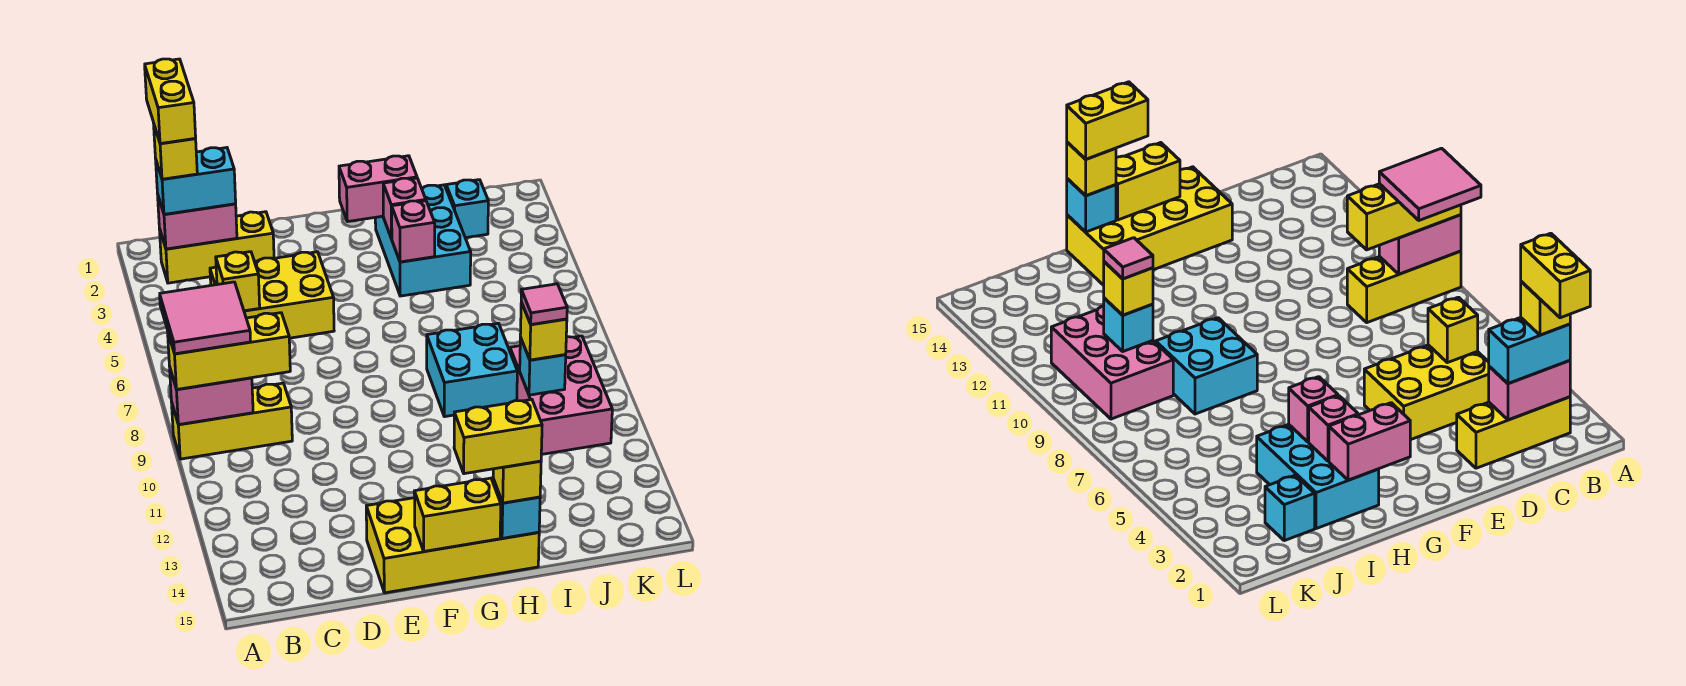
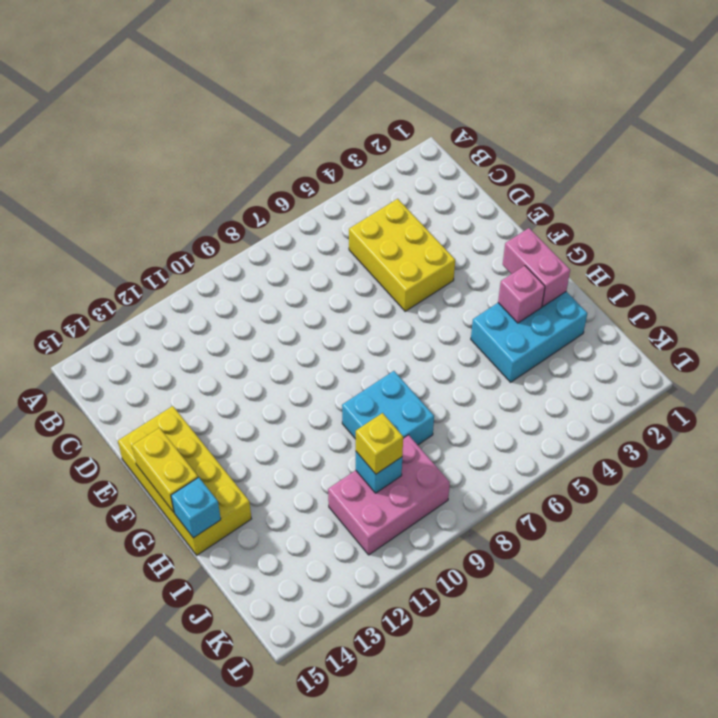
none -> yellow brick A9:C9 level 1
none -> yellow brick B2:D2 level 1
none -> cyan brick J2 level 1

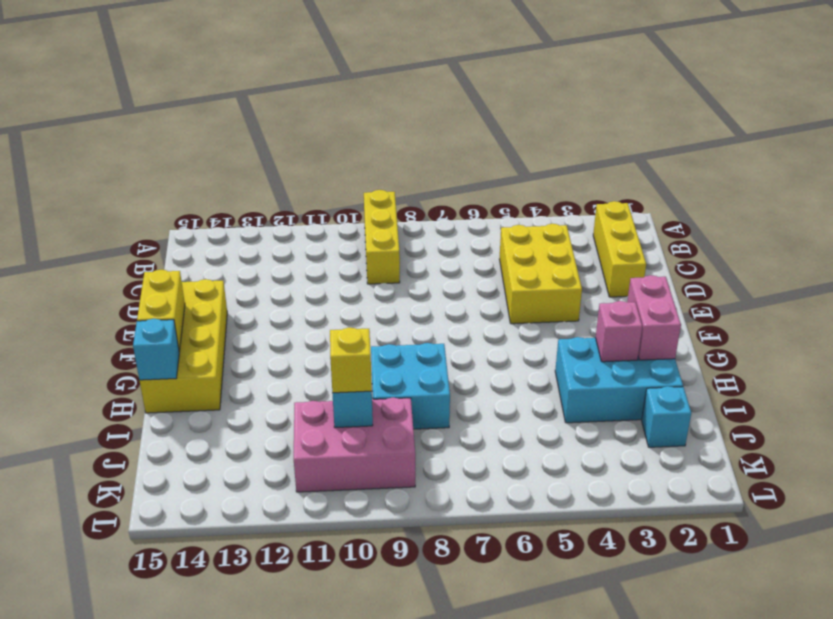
none -> pink brick A9:B9 level 2
none -> pink brick B2:C2 level 2
none -> yellow brick C5 level 2

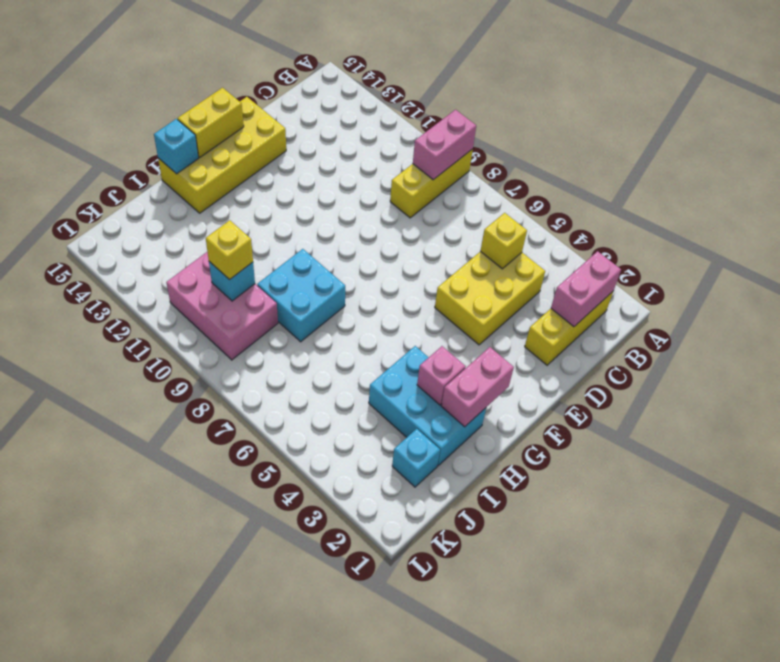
none -> pink brick H4 level 2
none -> yellow brick A9:C9 level 3
none -> cyan brick B2:C2 level 3

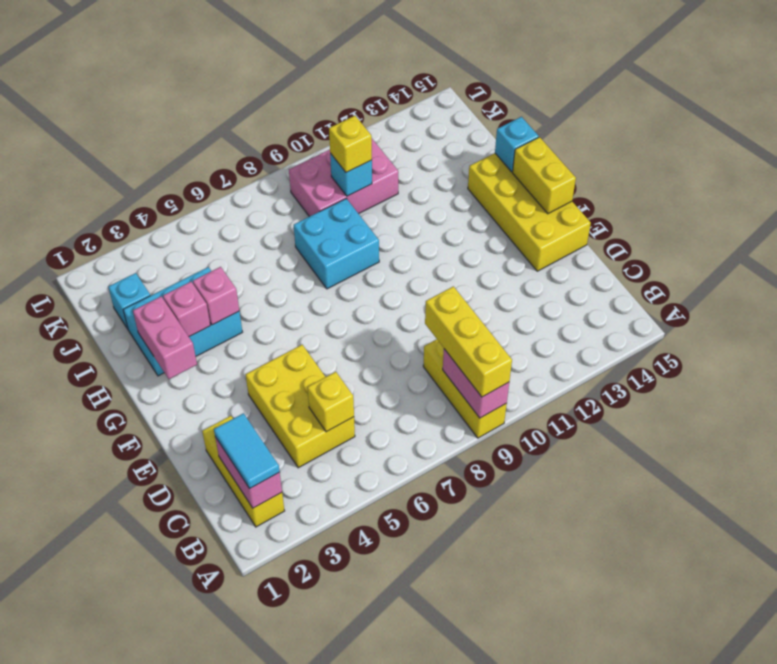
cyan tile B2:C2 level 3 -> cyan brick B2:C2 level 3
none -> yellow brick H15 level 3
none -> pink tile A8:B9 level 4
none -> yellow brick B2 level 4

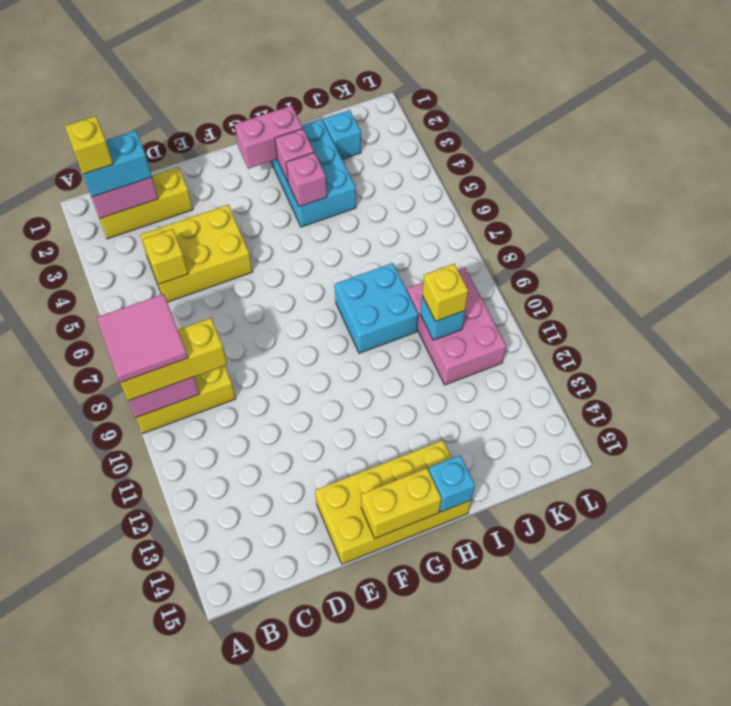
none -> yellow brick H15 level 3
none -> yellow brick G15:H15 level 4
none -> pink tile J10 level 4

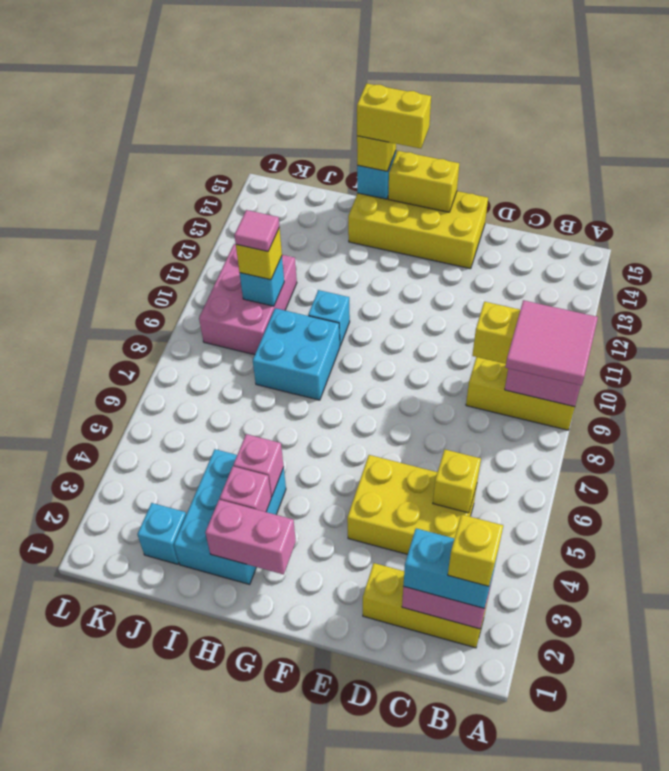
cyan brick H10 level 1 -> none
none -> yellow brick B1:B2 level 5

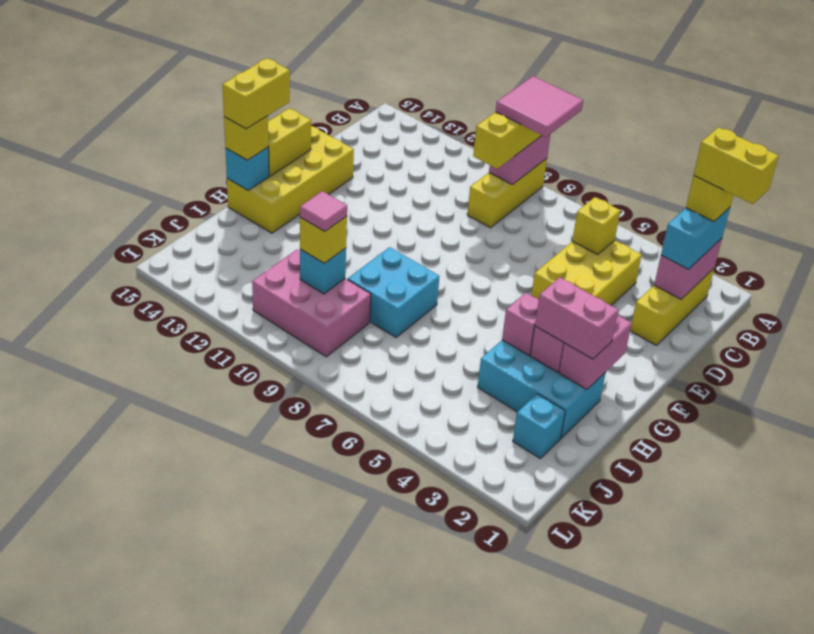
pink brick H2:H3 level 3 -> none

